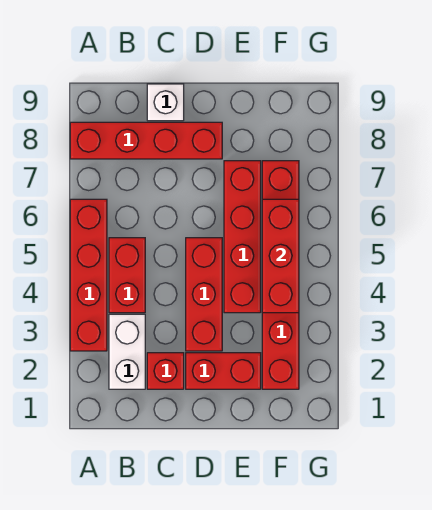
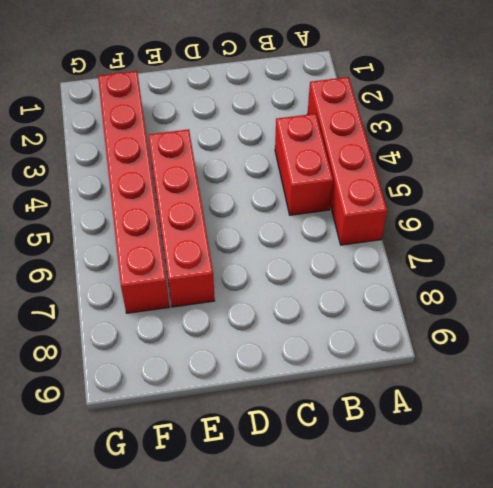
none -> red brick A8:D8 level 1
none -> white brick B2:B3 level 1

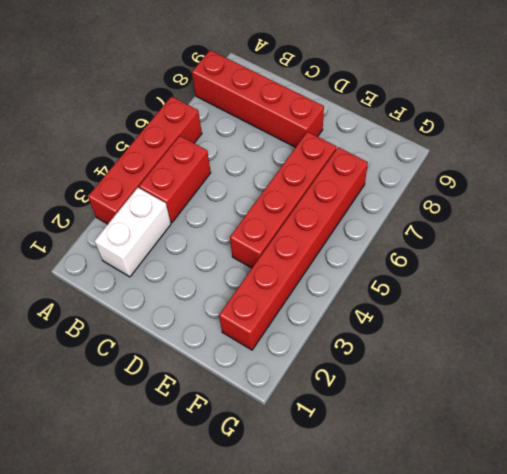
none -> red brick C2 level 1
none -> white brick C9 level 1

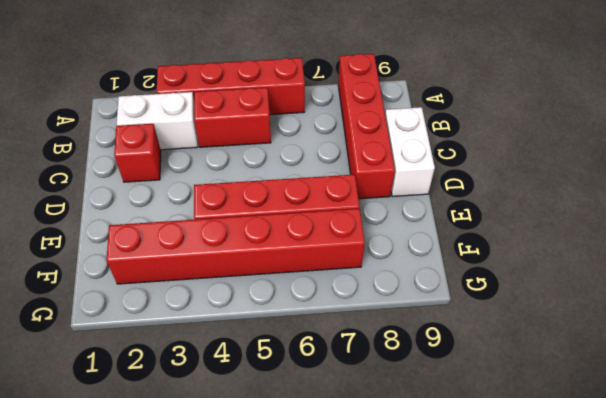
white brick C9:D9 level 1 -> white brick C9 level 1
none -> red brick D2:E2 level 1
none -> red brick D3:D5 level 1

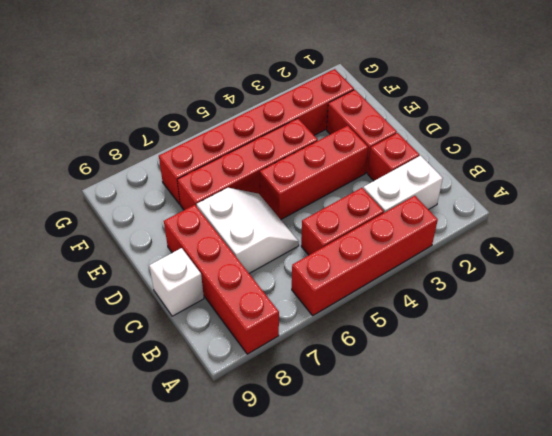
white slope C6:D7 level 1 top 7 -> none
none -> red brick F4:F6 level 2

